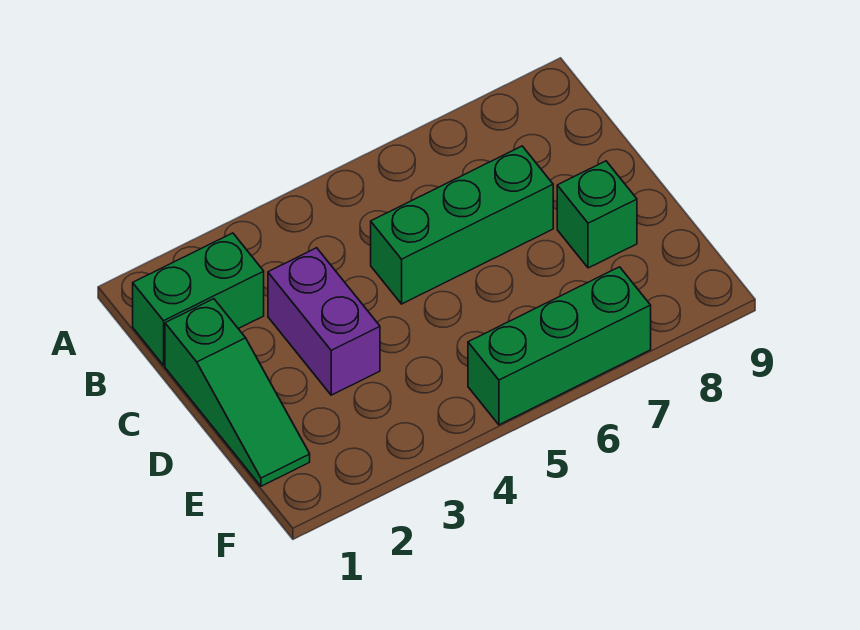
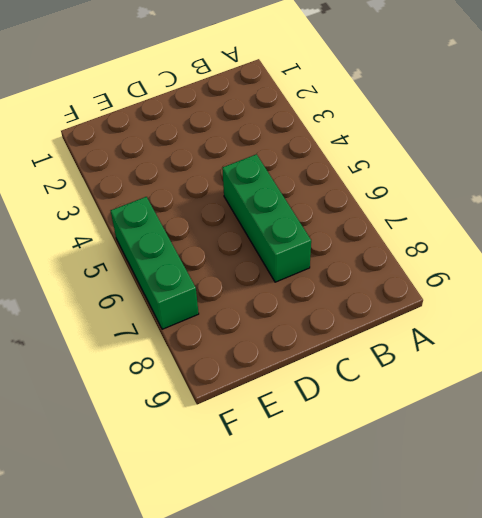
none -> green brick B1:B2 level 1
none -> green slope C1:E1 level 1 top C

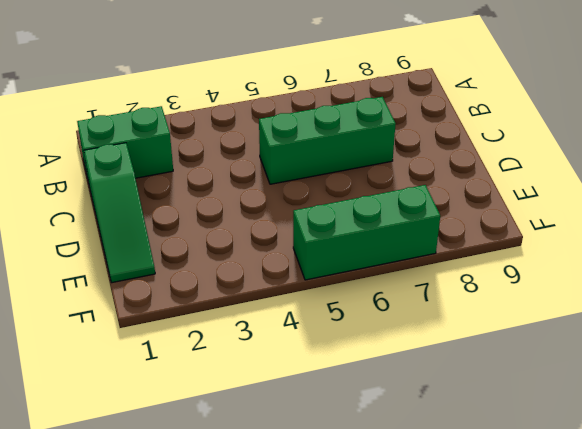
none -> purple brick C3:D3 level 1
none -> green brick D8 level 1

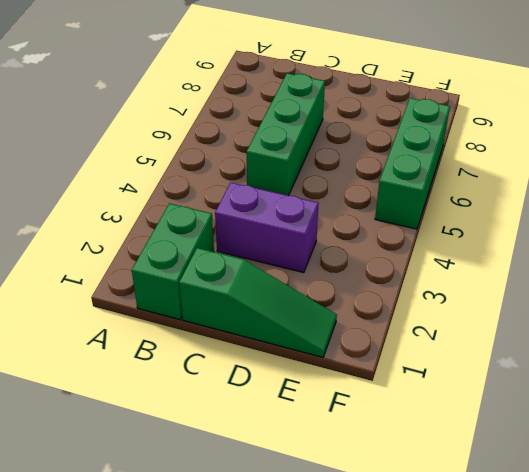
none -> green brick D8 level 1

